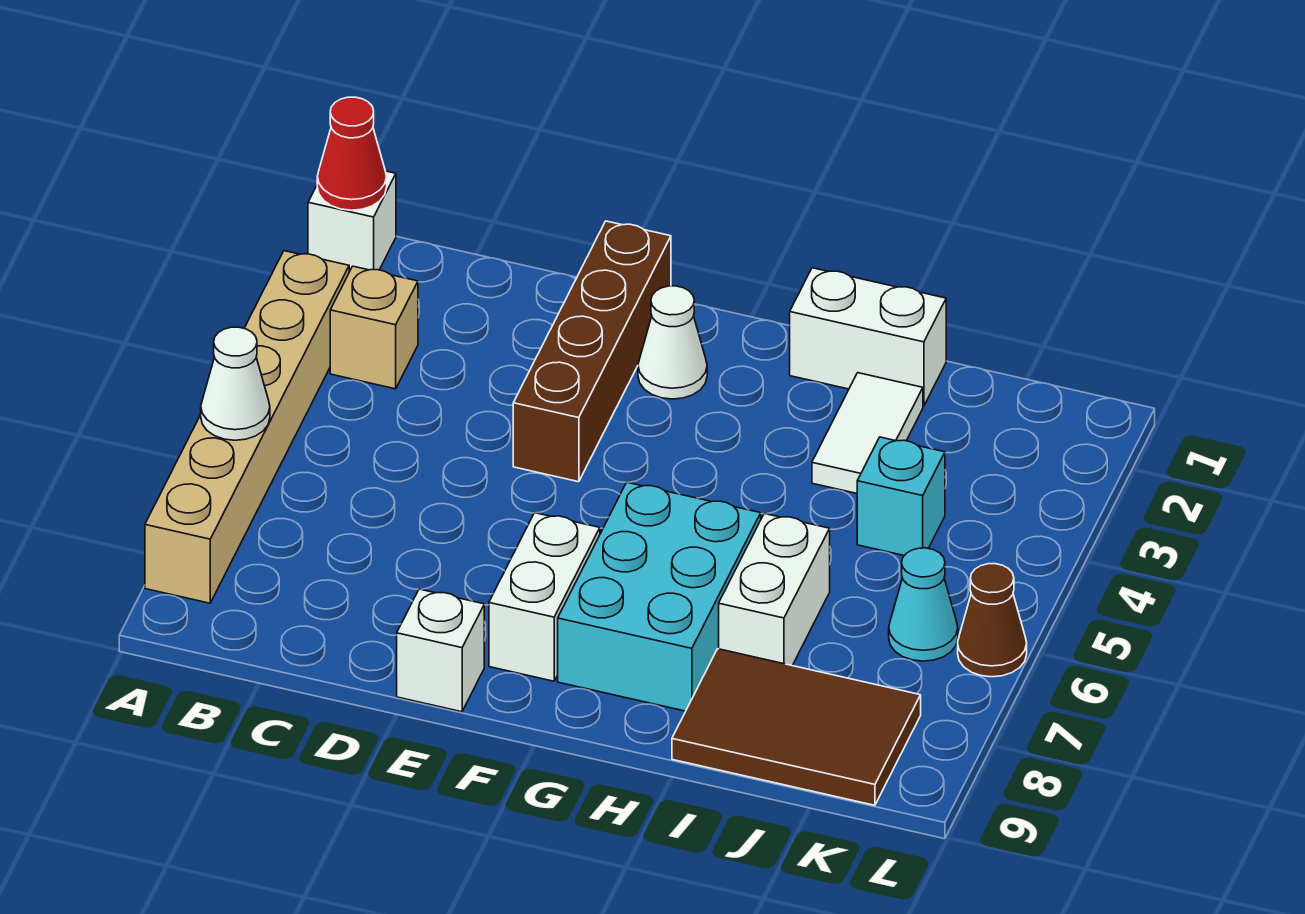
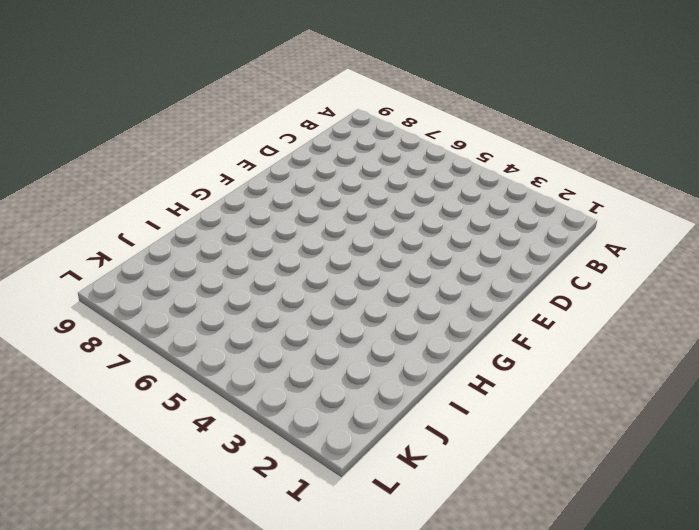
none -> white brick A1 level 1
none -> tan brick A3:A8 level 1
none -> tan brick B3 level 1

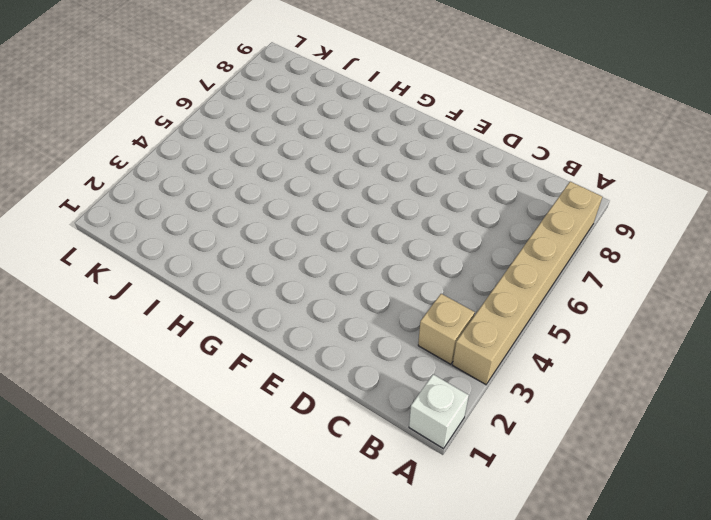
none -> brown brick E1:E4 level 1
none -> white brick E9 level 1
none -> white cone F2 level 1

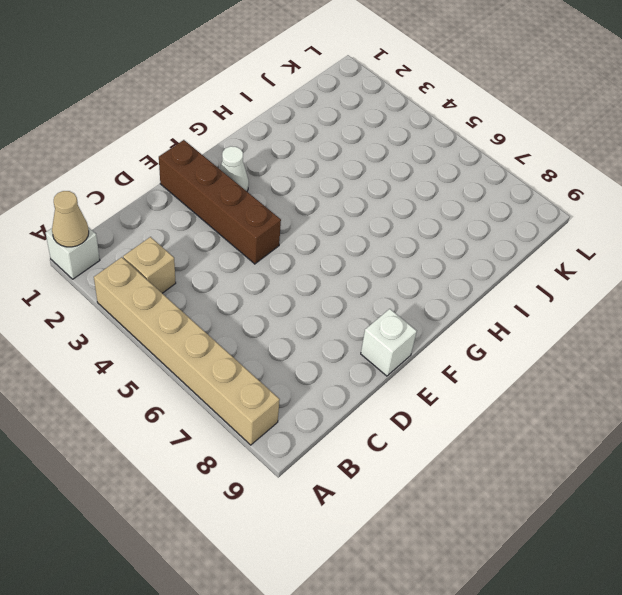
tan cone A1 level 2 -> red cone A1 level 2
none -> white brick F7:F8 level 1
none -> cyan brick G6:H8 level 1
none -> white brick H1:I1 level 1

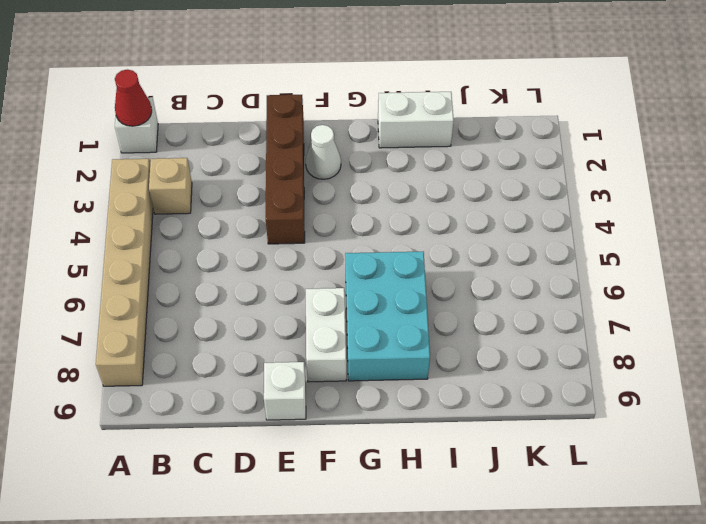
none -> white tile I2:I3 level 1
none -> white brick I6:I7 level 1
none -> brown tile I8:K9 level 1

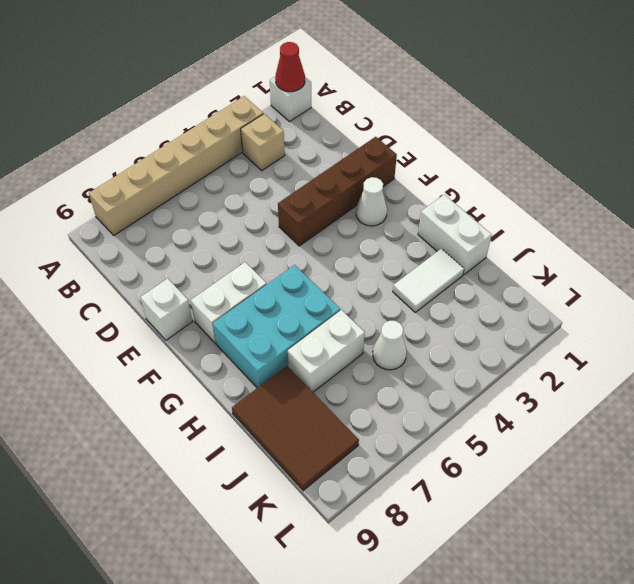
white cone J5 level 1 -> white cone A6 level 2
none -> cyan brick J4 level 1
none -> cyan cone K6 level 1
none -> brown cone L6 level 1

